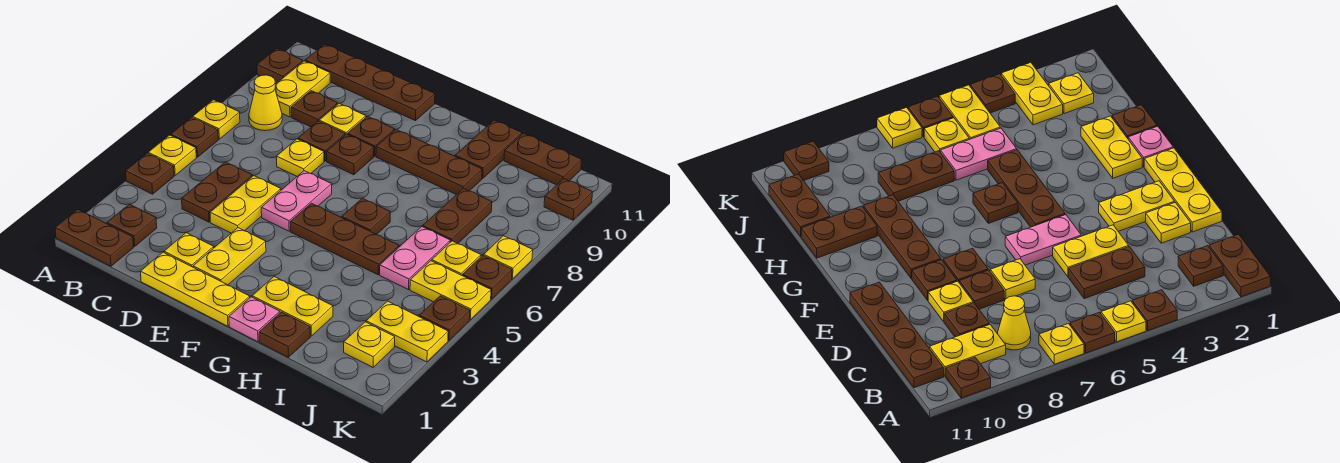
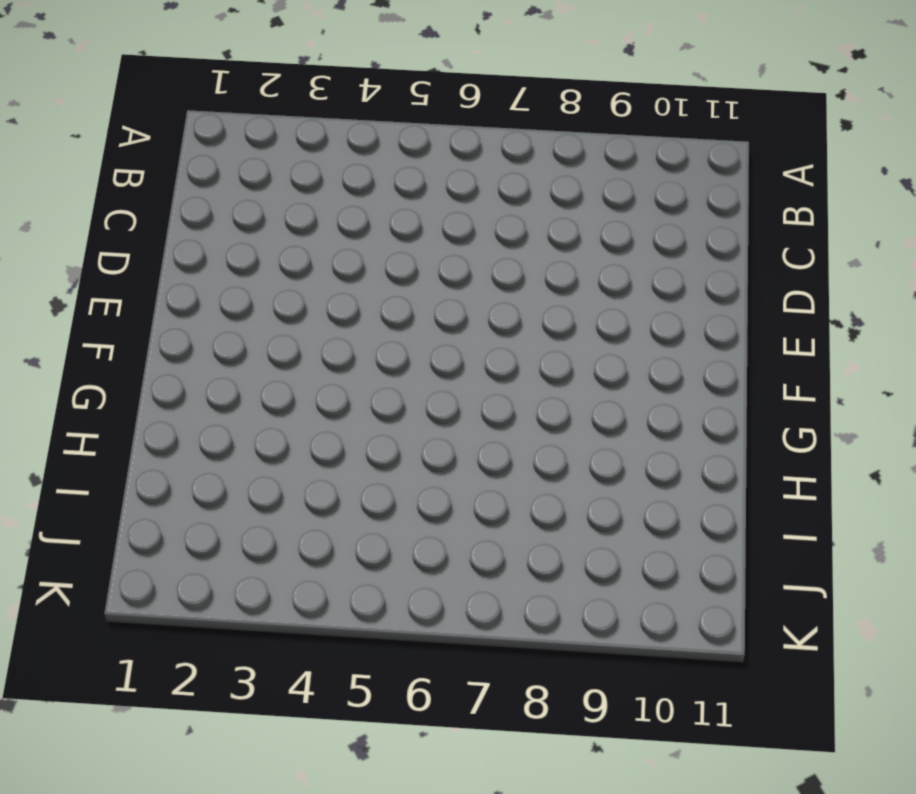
none -> brown plate A1:B1 level 1
none -> brown plate A4 level 1
none -> yellow plate A5 level 1
none -> brown plate A6 level 1

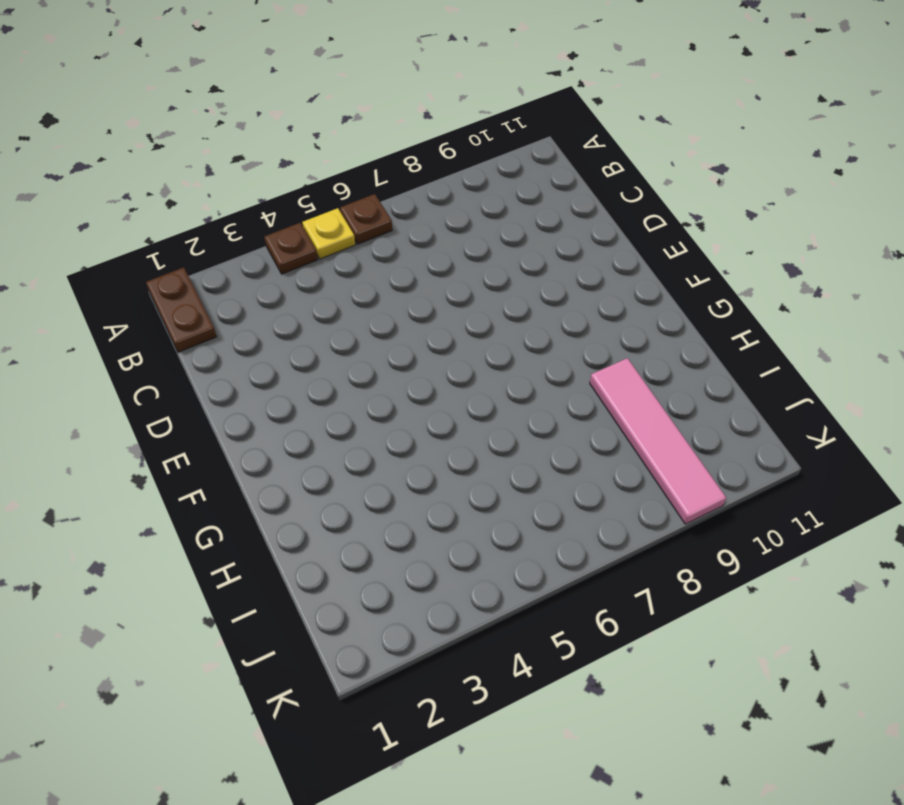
pink tile H9:K9 level 1 -> brown plate F9:H9 level 1
none -> yellow plate A7 level 1
none -> brown plate A10 level 1
none -> brown plate B2 level 1
none -> yellow cone B8 level 1

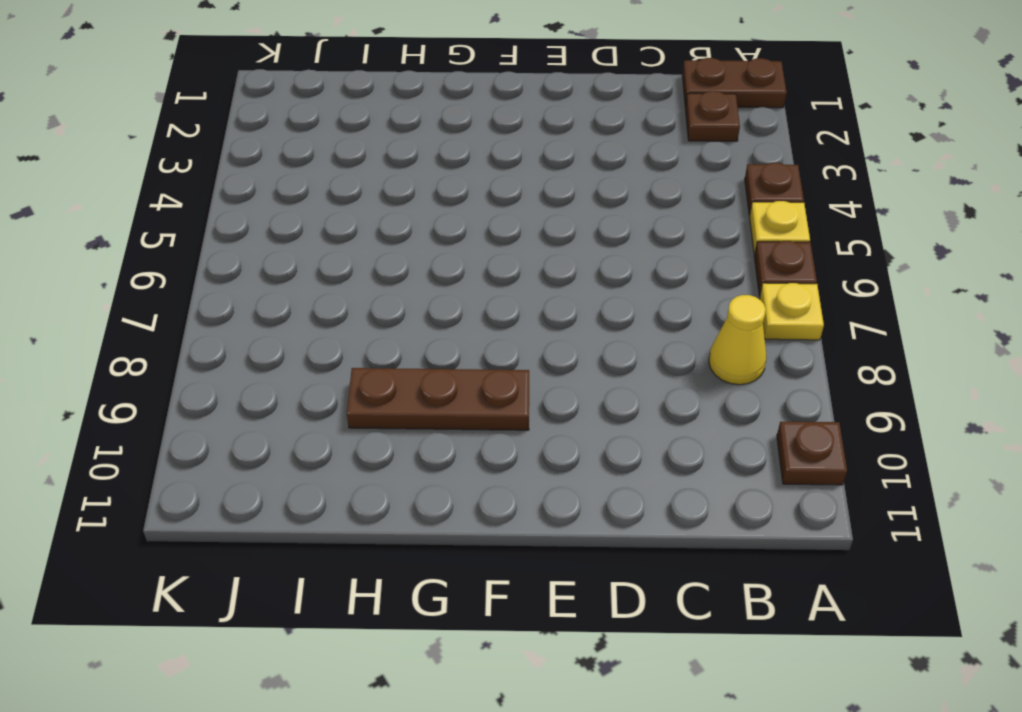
none -> yellow plate B9:B10 level 1
none -> brown plate B11:E11 level 1
none -> brown plate C4:C5 level 1
none -> brown plate C9 level 1

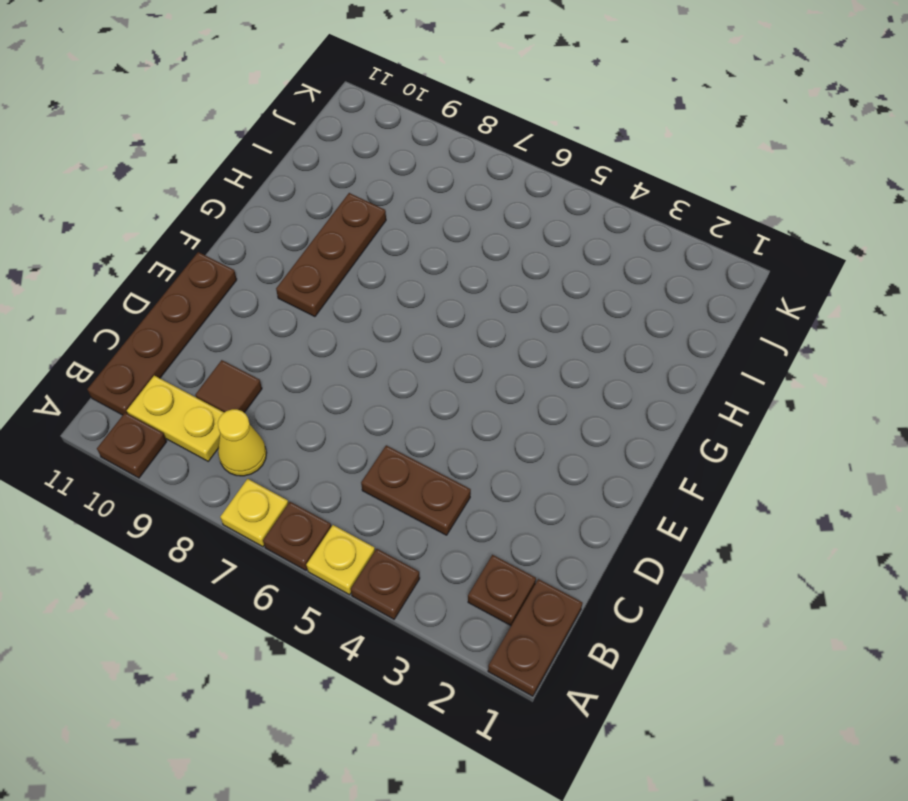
brown tile C9 level 1 -> brown plate C9 level 1
none -> yellow plate D1:F1 level 1
none -> yellow plate D2 level 1
none -> yellow plate D4:D5 level 1
none -> yellow plate D7 level 1

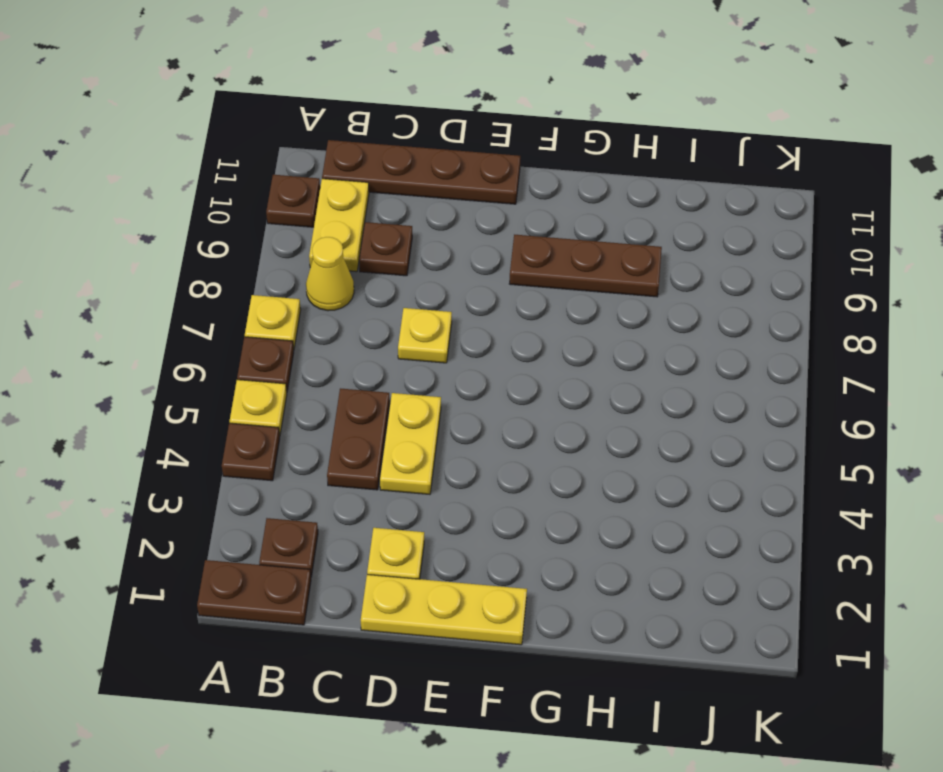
none -> brown plate D8 level 1
none -> yellow plate D9 level 1
none -> yellow plate E2:E3 level 1
none -> pink plate E5:E6 level 1

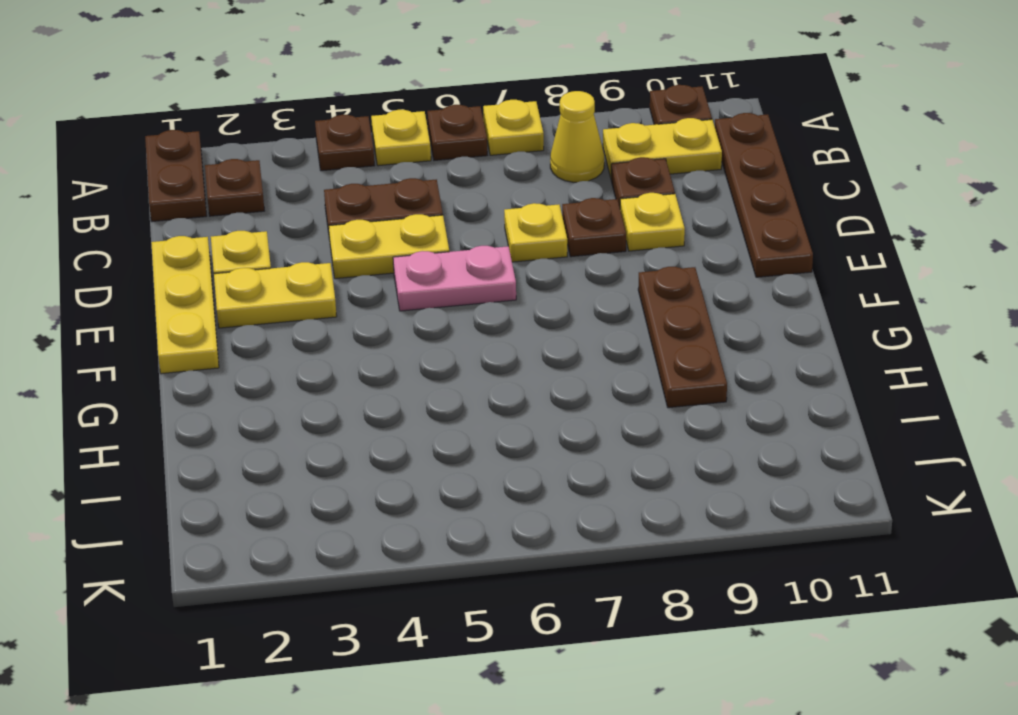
none -> brown plate E8 level 1
none -> brown plate E9 level 1
none -> brown plate F5:H5 level 1
none -> pink plate G1 level 1

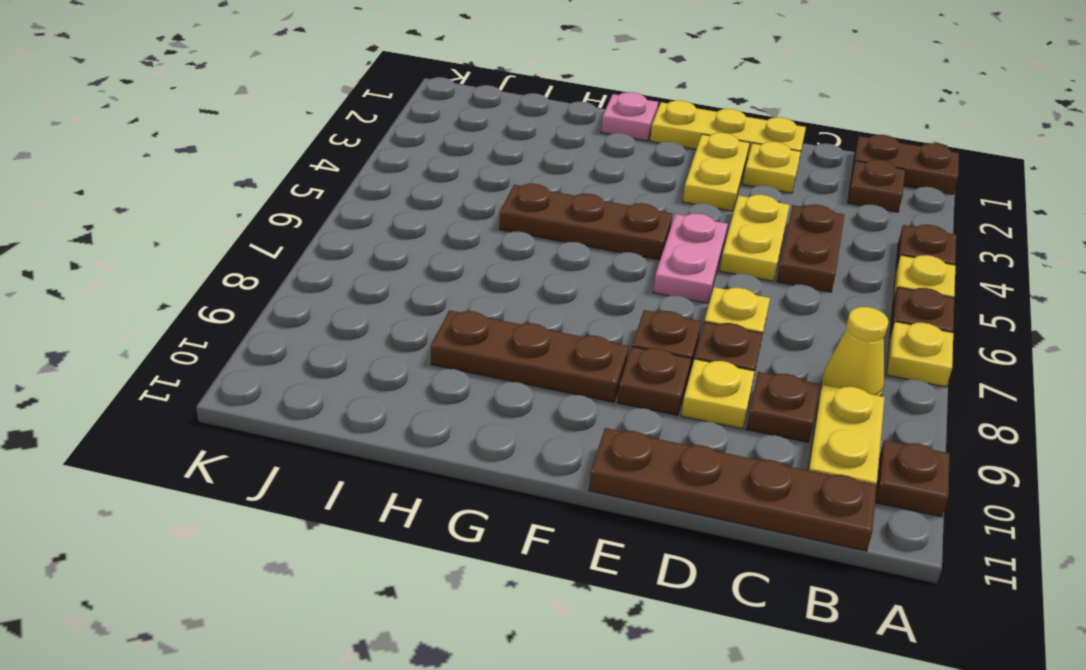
none -> yellow plate G2:H2 level 1
none -> brown plate G6 level 1
none -> brown plate H1 level 1
none -> brown plate H10:H11 level 1

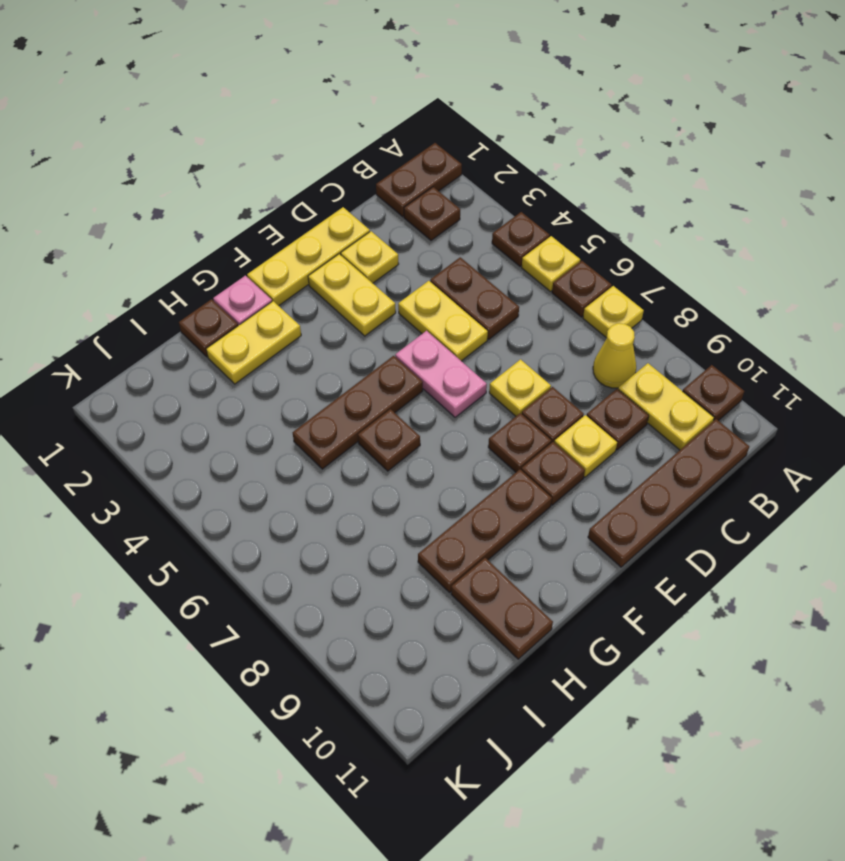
none -> pink plate I5:I6 level 1
none -> brown plate I7:I8 level 1
none -> brown plate I11:J11 level 1
none -> yellow plate J2 level 1

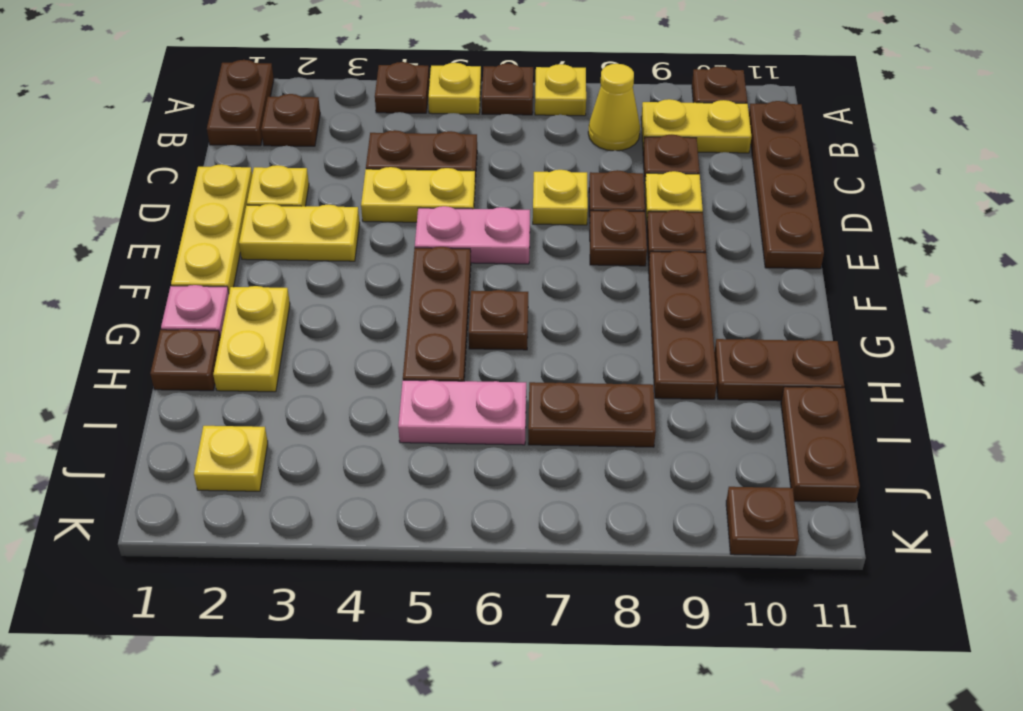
none -> yellow plate J3:K3 level 1
none -> yellow plate J5:K5 level 1
none -> yellow plate J6 level 1
none -> brown plate K4 level 1

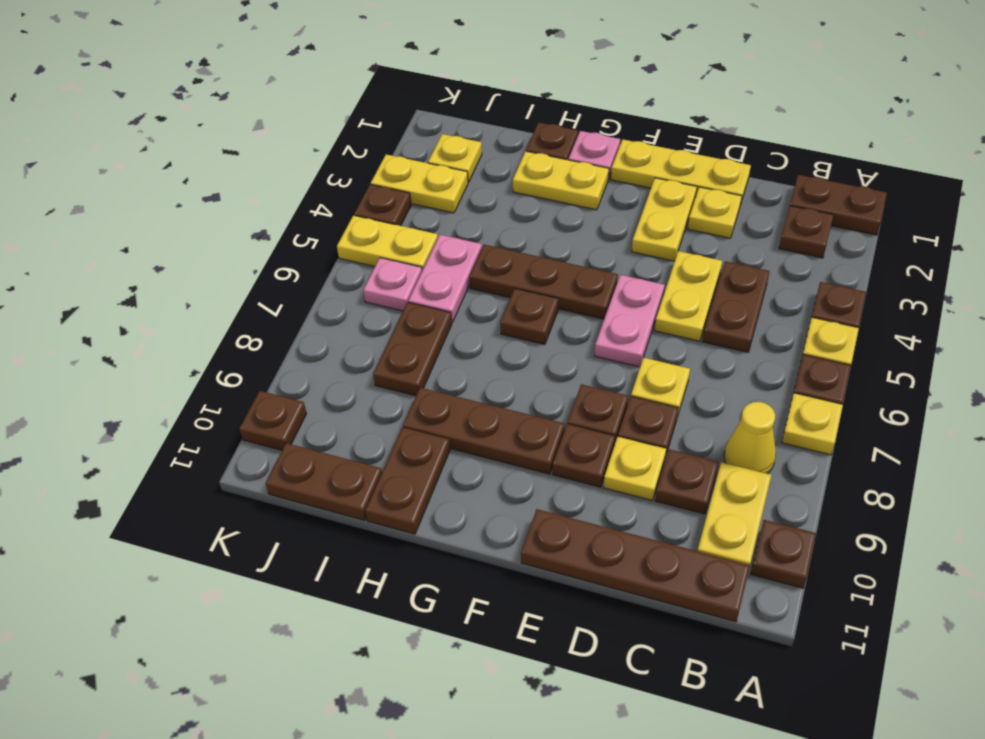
pink plate J6 level 1 -> yellow plate J6 level 1
none -> brown plate K6 level 1
none -> yellow plate K7 level 1

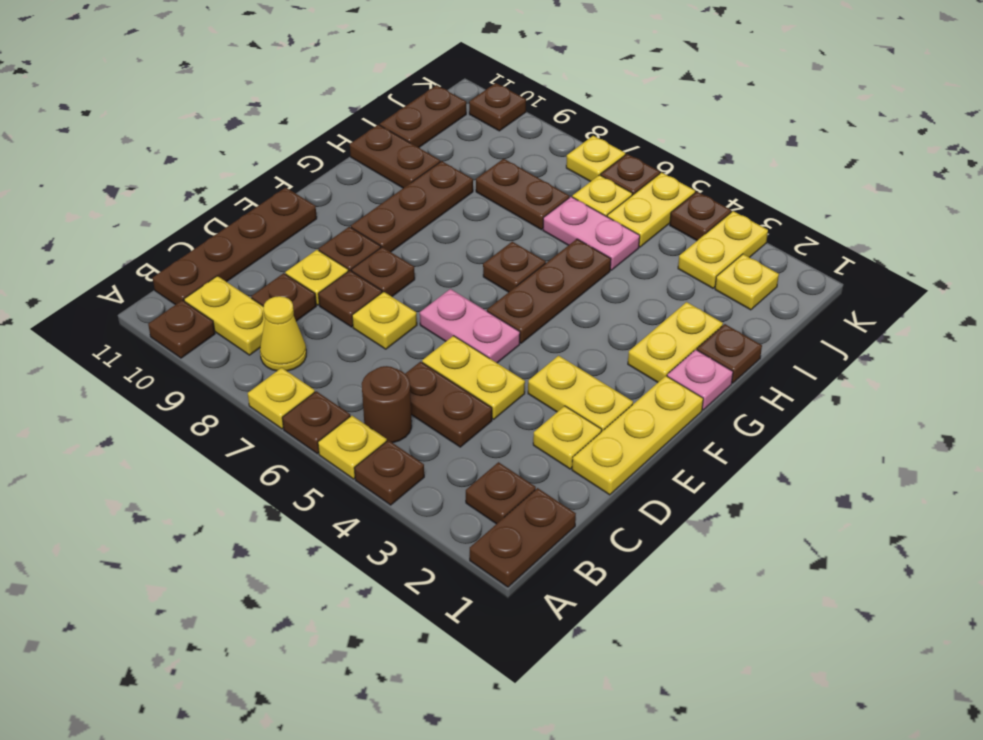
brown round brick B5 level 1 -> none

